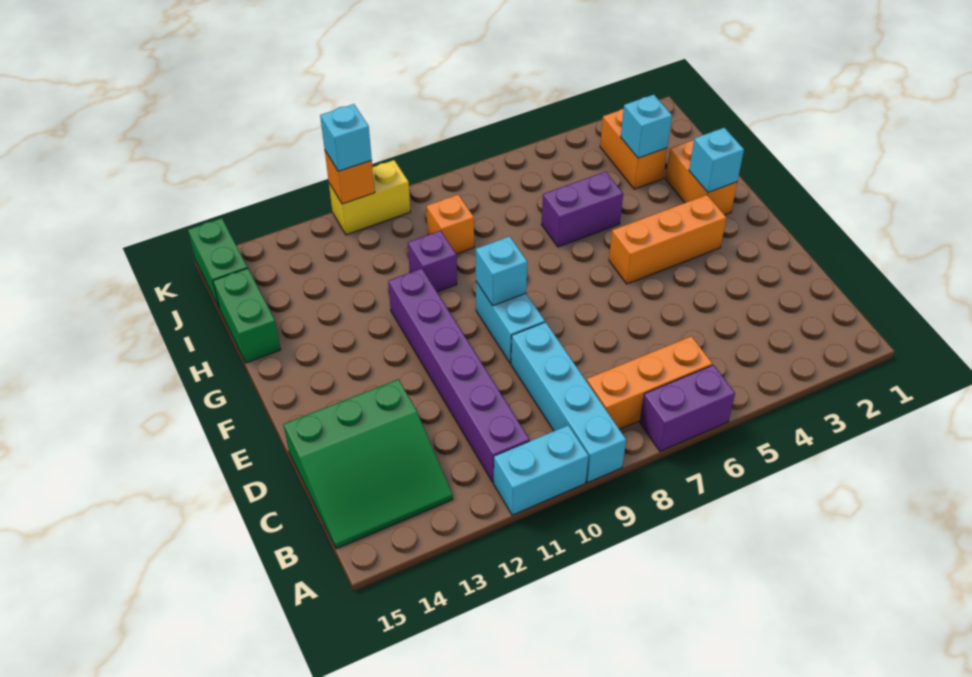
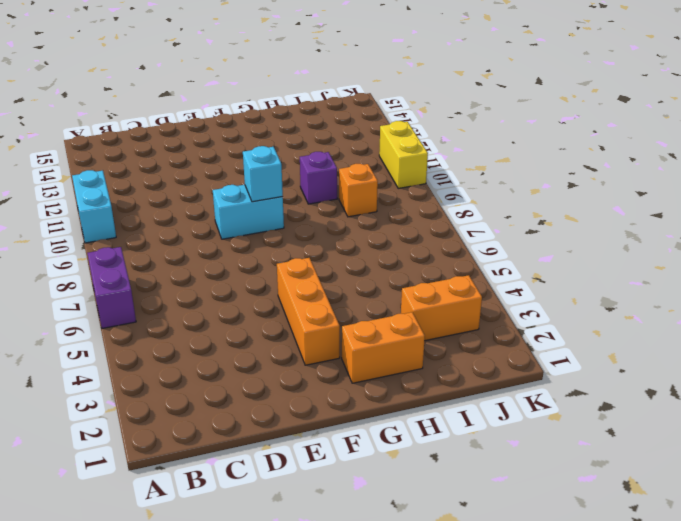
none -> cyan brick A9:D9 level 1
none -> orange brick B6:B8 level 1
none -> purple brick B11:G11 level 1

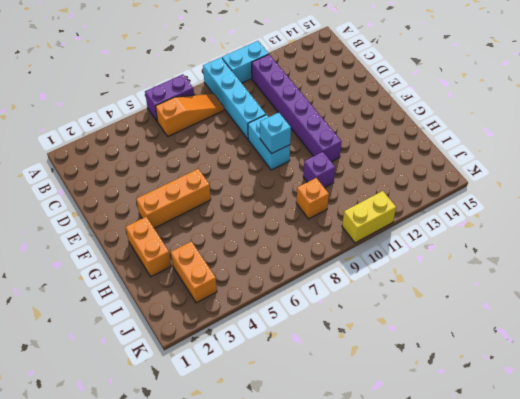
orange slope B6:B8 level 1 top 6 -> orange brick B6:B8 level 1
none -> green slope B13:D15 level 1 top D
none -> purple brick H5:H6 level 1
none -> green brick H15:I15 level 1

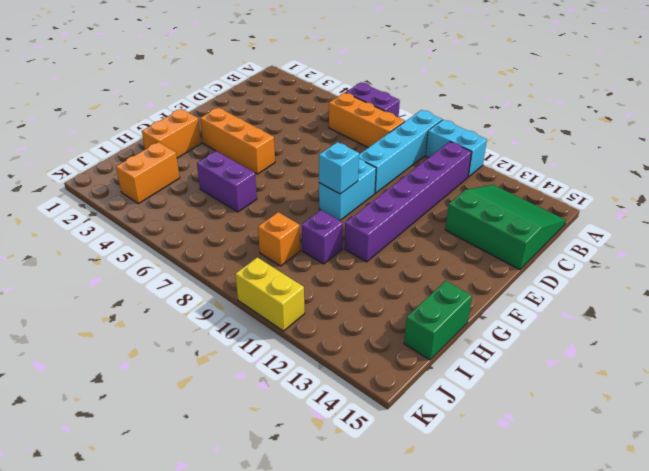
none -> green brick J15:K15 level 1
none -> cyan brick G2 level 2
none -> cyan brick I3 level 2

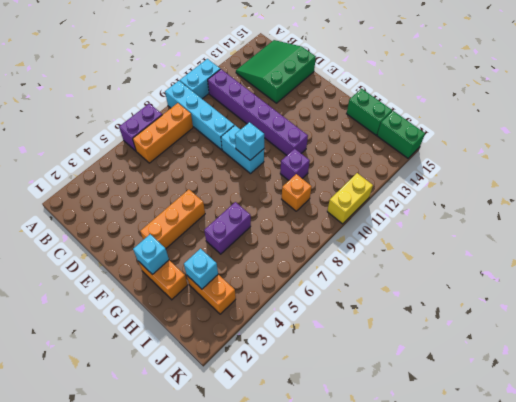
none -> orange brick K11 level 2
none -> cyan brick K11 level 3

